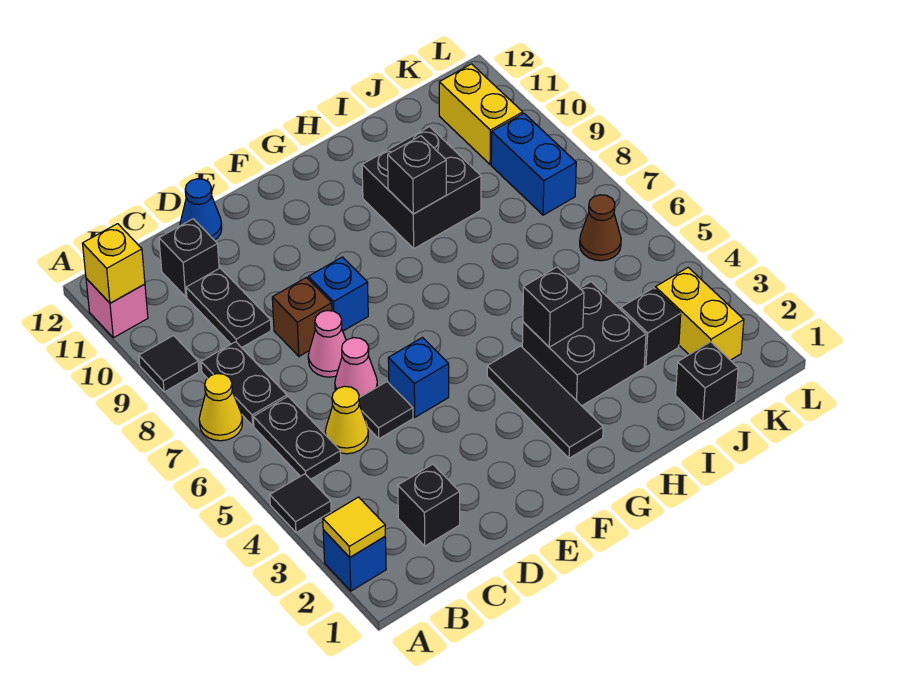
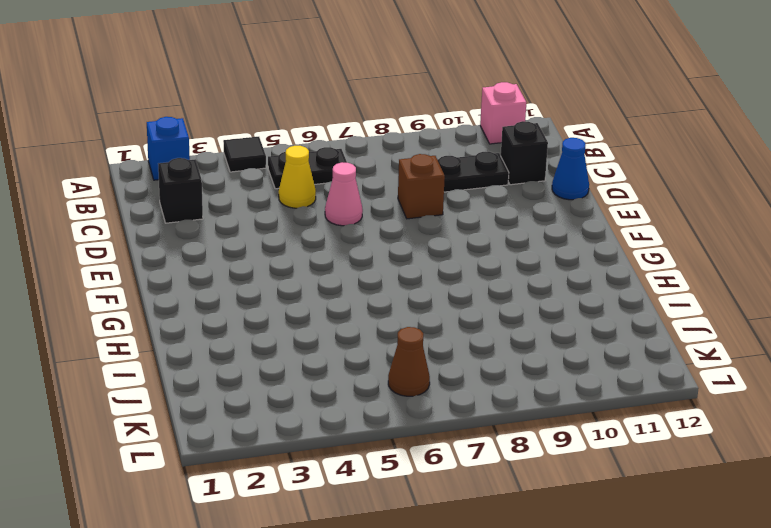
none -> yellow cone A7 level 1
none -> black tile A9 level 1
none -> black plate B7:B8 level 1
none -> black tile D5 level 1

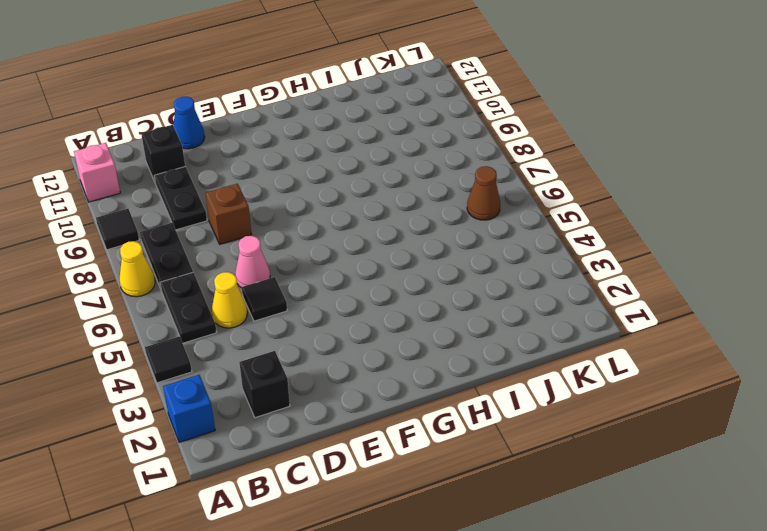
none -> pink cone D7 level 1
none -> blue brick E5 level 1
none -> blue brick E8 level 1
none -> black tile G2:G4 level 1

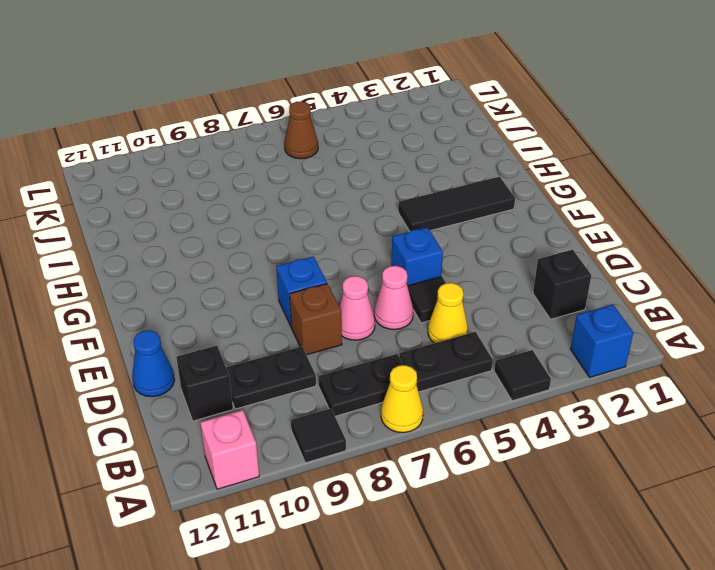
none -> black brick H3:I4 level 1
none -> black brick H9:I10 level 1
none -> black brick J1 level 1
none -> black brick J3 level 1

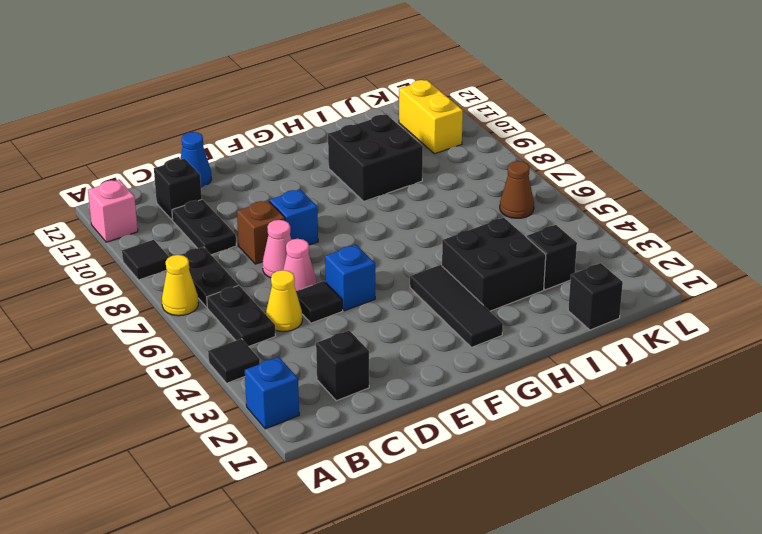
none -> yellow brick K2:K3 level 1
none -> blue brick K8:K9 level 1
none -> yellow tile A2 level 2
none -> yellow brick A11 level 2

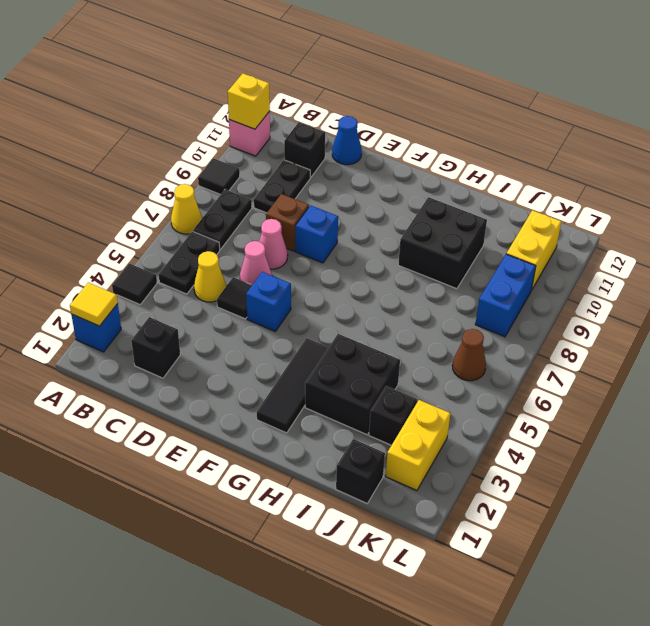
none -> black brick H4 level 2
none -> black brick H9 level 2

